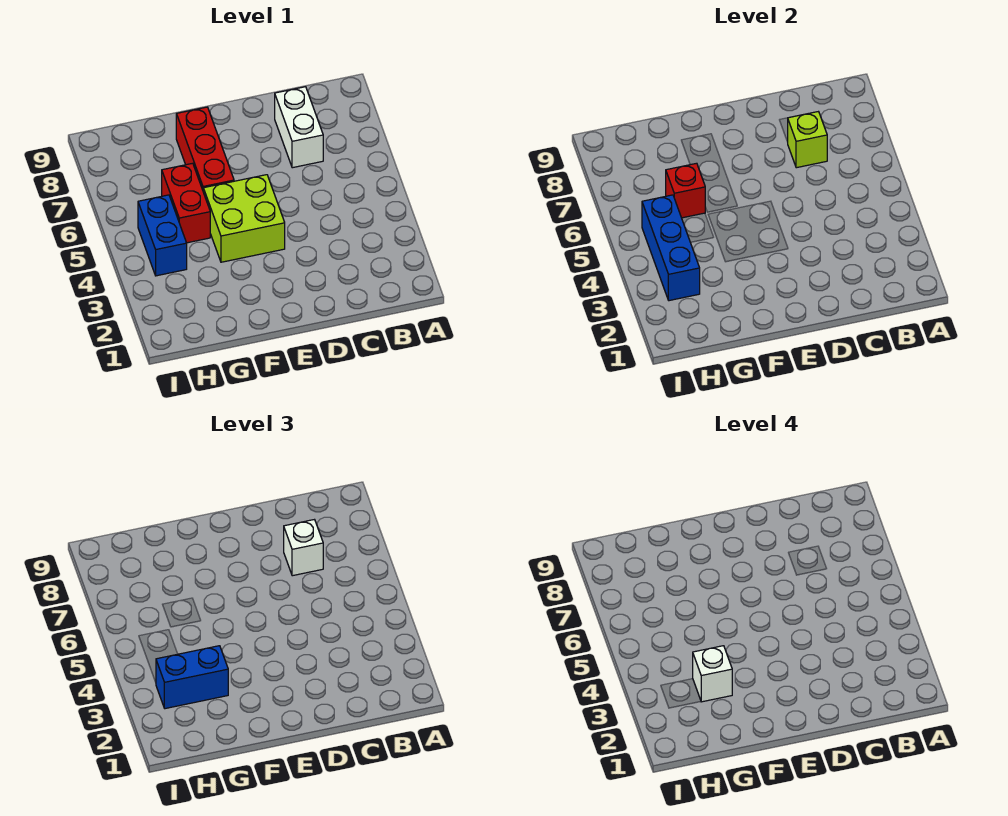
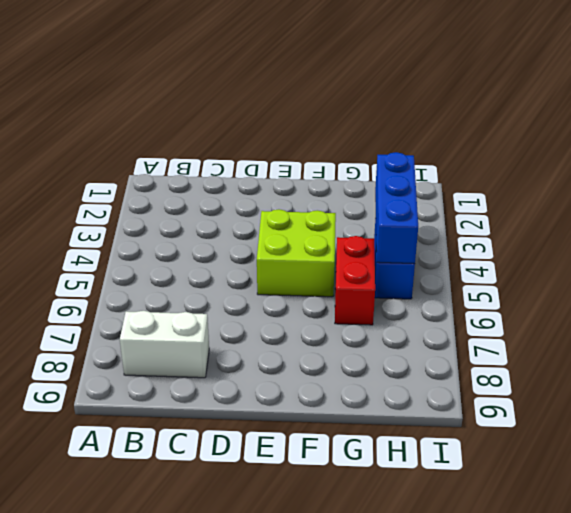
white brick B8:C8 level 1 -> white brick C7:C8 level 1
none -> red brick F6:F8 level 1
none -> lime brick C7 level 2

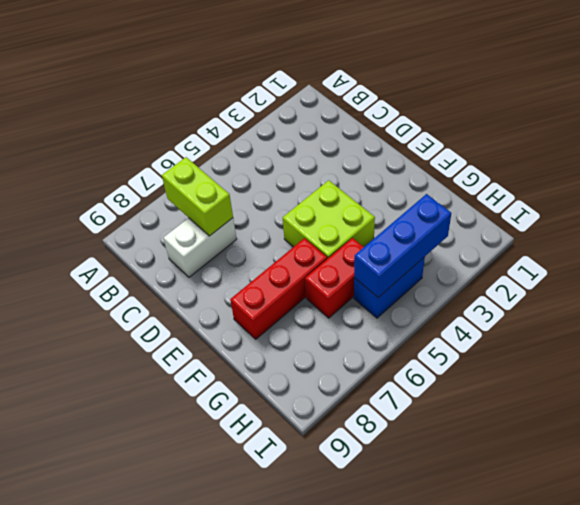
lime brick B7:C7 level 2 -> lime brick C7 level 2
none -> red brick G6 level 2
none -> white brick C7 level 3

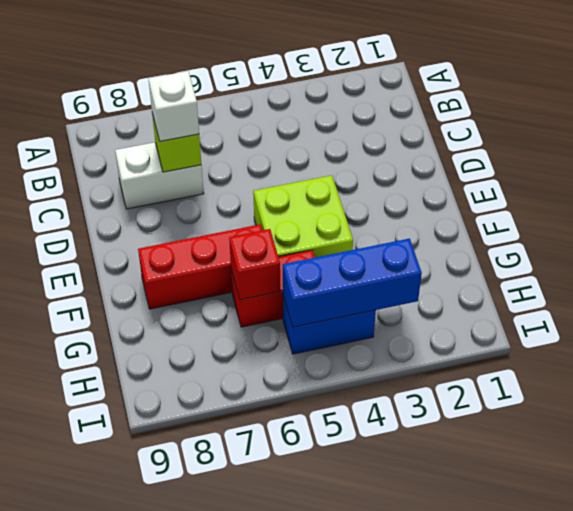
none -> blue brick G3:H3 level 3
none -> white brick G3 level 4

